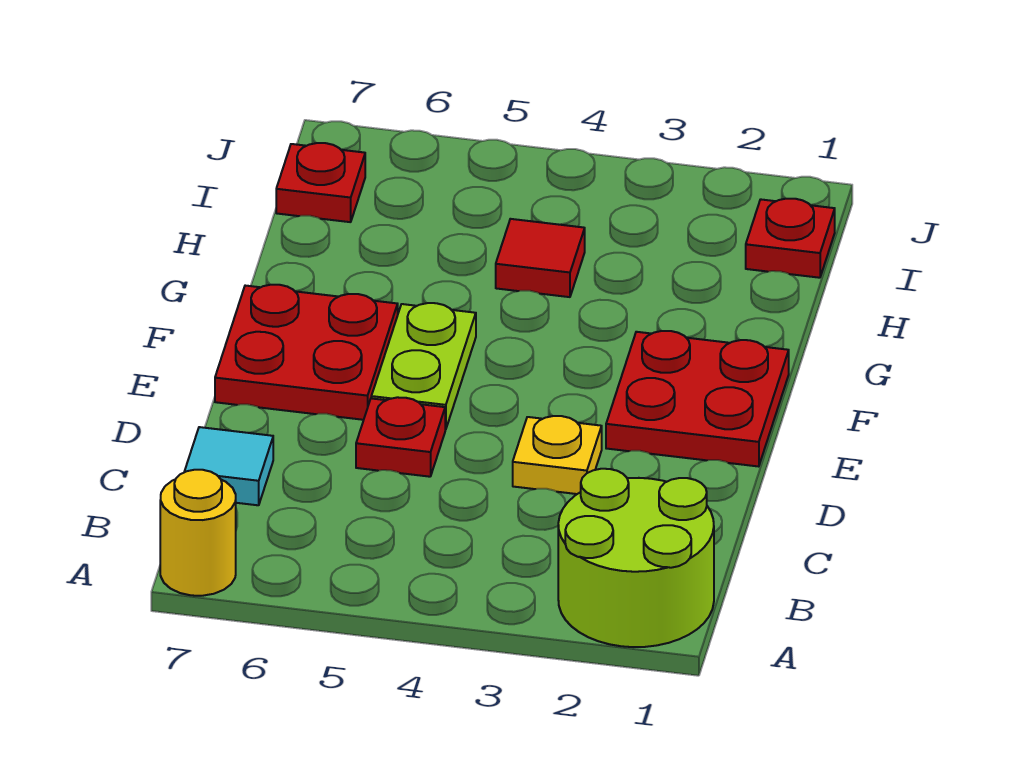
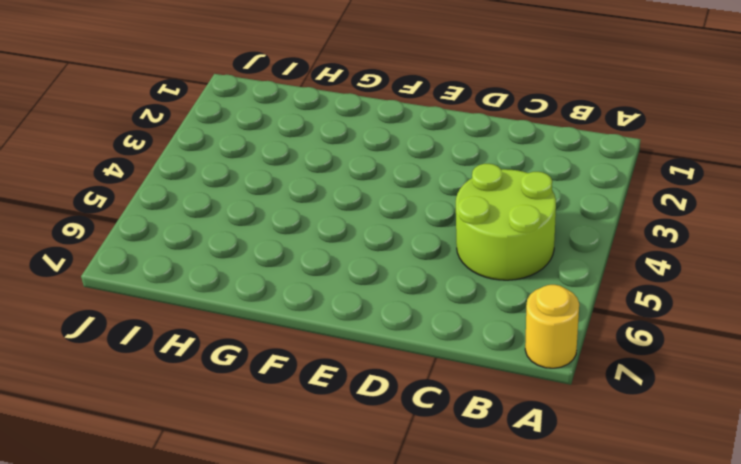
lime round brick B4:C5 level 1 -> lime round brick A1:B2 level 1
none -> cyan tile C7 level 1
none -> yellow plate D3 level 1

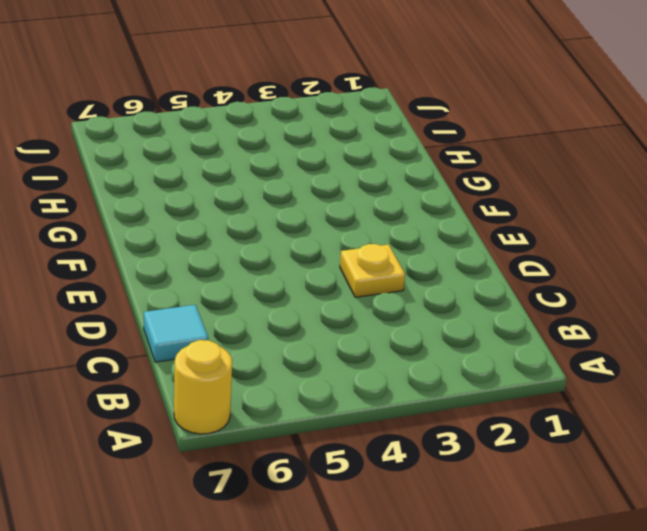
none -> lime round brick A1:B2 level 1
none -> red plate D5 level 1

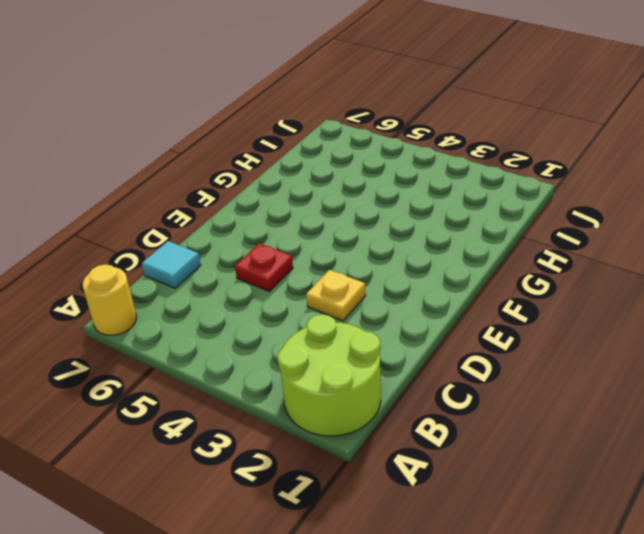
none -> red plate E1:F2 level 1
none -> lime plate E5:F5 level 1

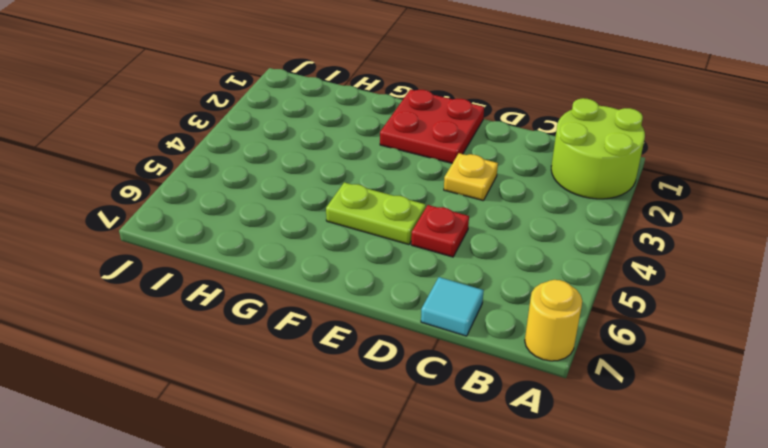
none -> red plate E6:F7 level 1
none -> red tile H4 level 1

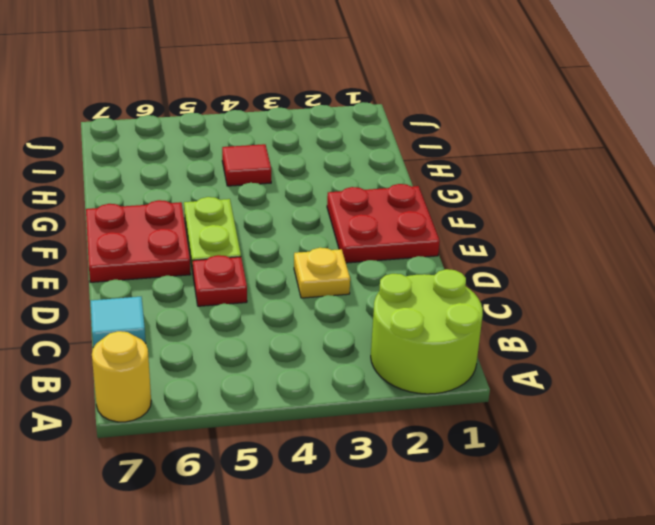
none -> red plate I1 level 1
none -> red plate I7 level 1

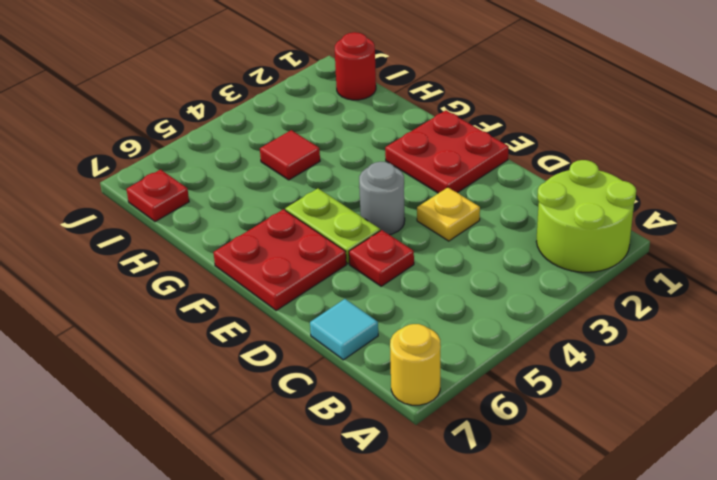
grey round brick E4 level 1 -> none
red round brick I1 level 1 -> red plate I1 level 1

